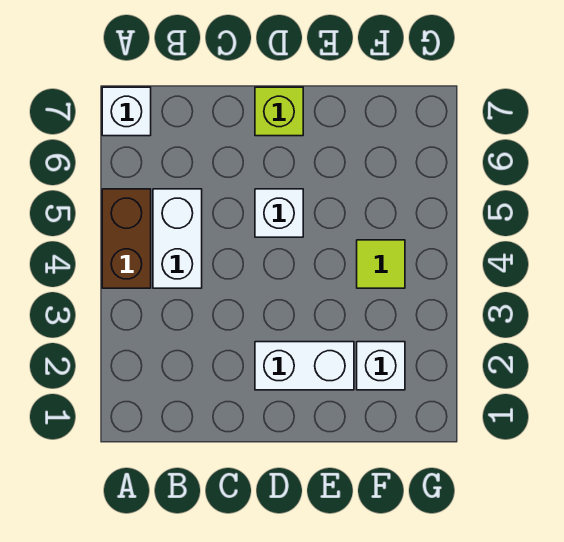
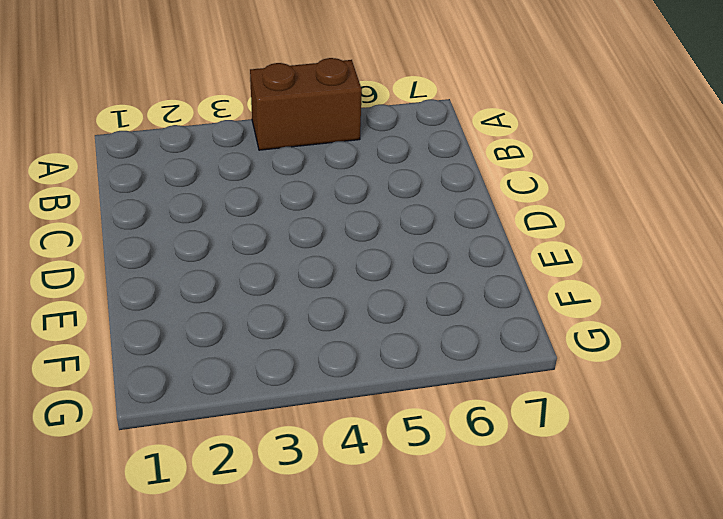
none -> white brick A7 level 1
none -> white brick B4:B5 level 1

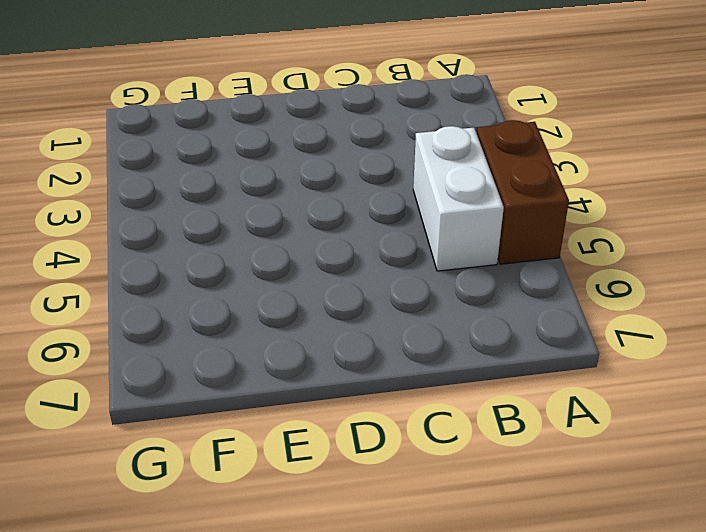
none -> white brick A7 level 1
none -> white brick D2:E2 level 1

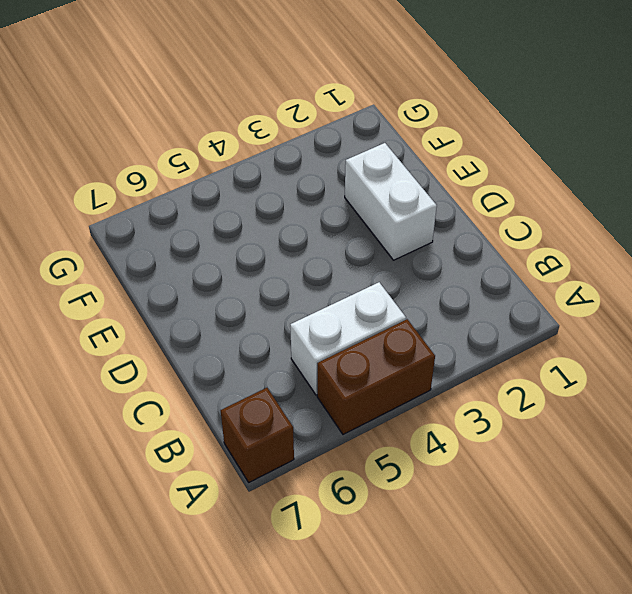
brown brick A7 level 1 -> white brick A7 level 1
none -> white brick D5 level 1
none -> lime brick D7 level 1

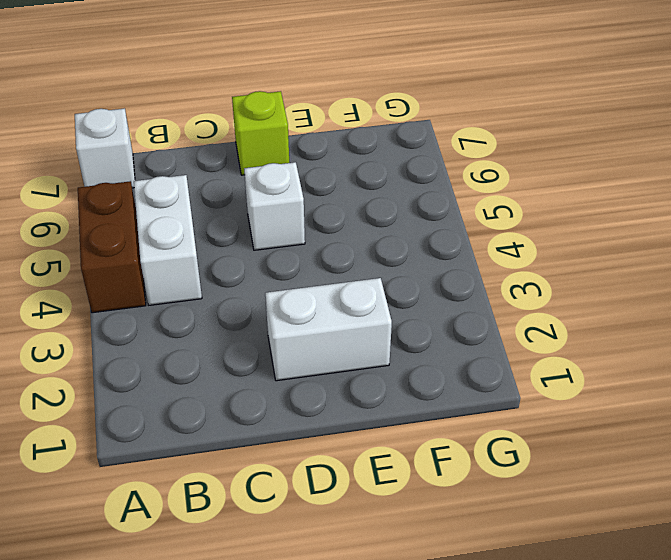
none -> white brick F2 level 1
none -> lime tile F4 level 1

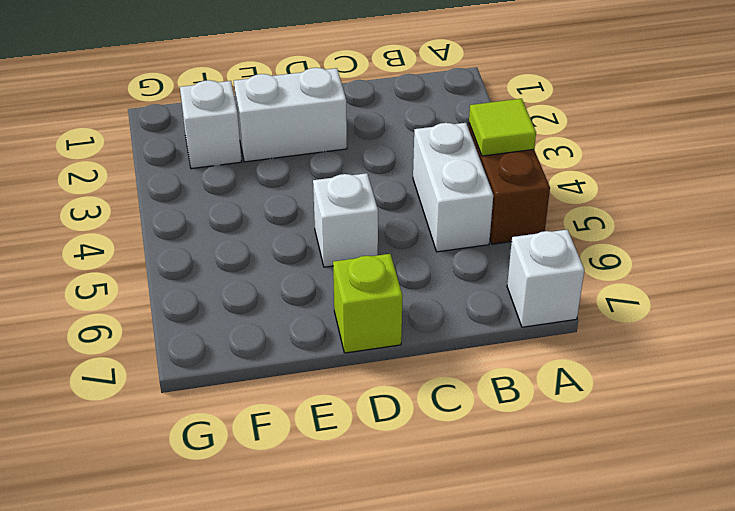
lime tile A4 level 2 -> lime tile F4 level 1

